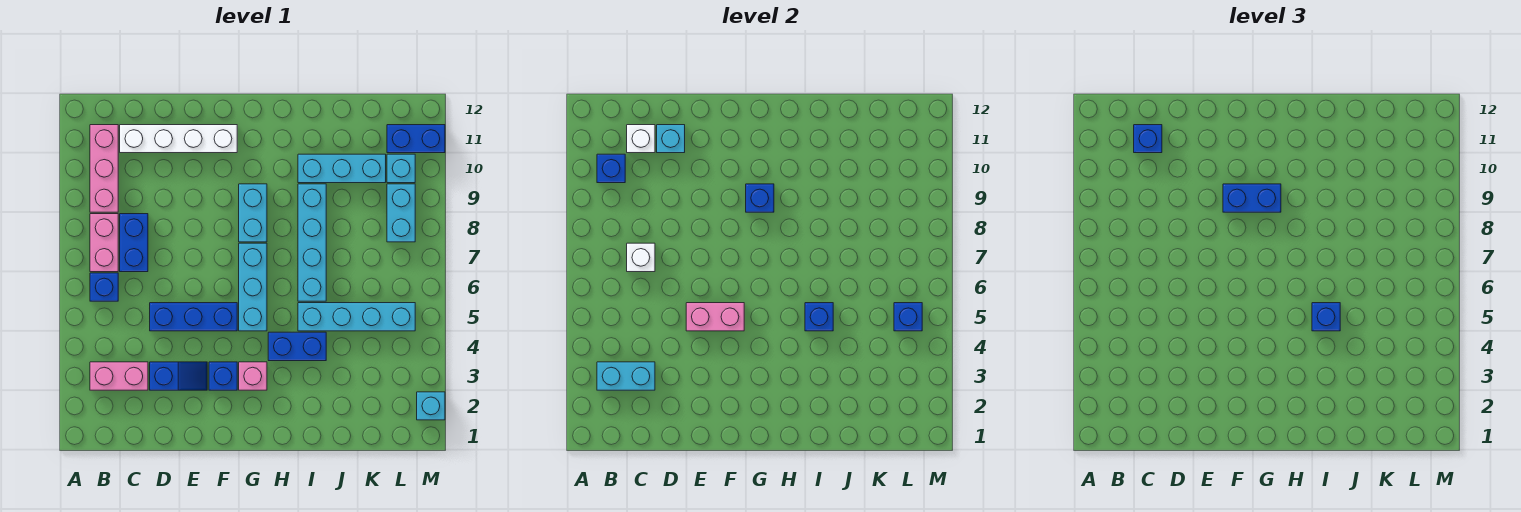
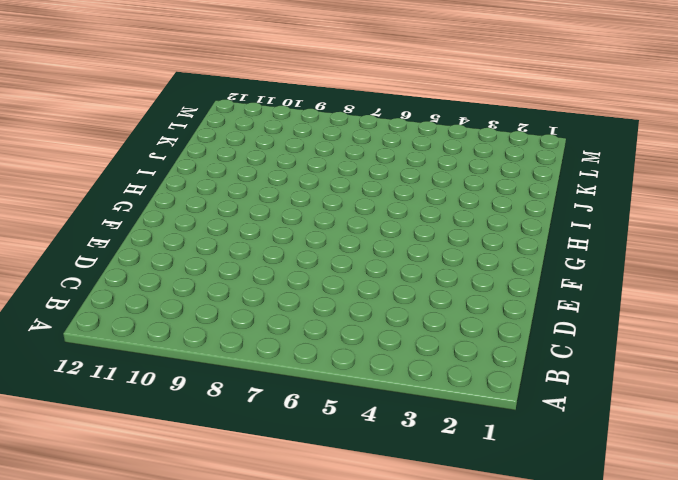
none -> pink brick B3:C3 level 1
none -> blue brick B6 level 1
none -> pink brick B7:B8 level 1
none -> pink brick B9:B11 level 1

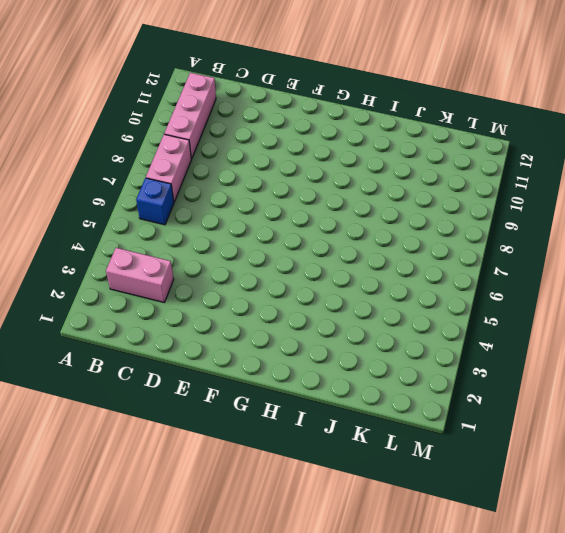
none -> blue brick C7:C8 level 1
none -> white brick C11:F11 level 1
none -> blue slope D3:E3 level 1 top D
none -> blue brick D5:F5 level 1

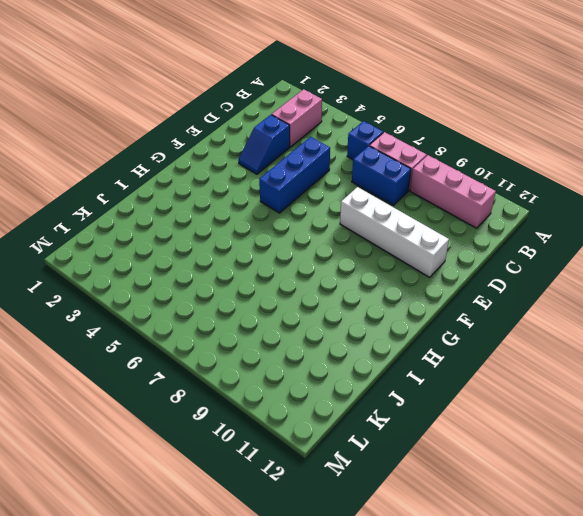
white brick E8:E11 level 1 -> white brick C11:F11 level 1
none -> blue brick F3 level 1
none -> pink brick G3 level 1
none -> cyan brick G5:G7 level 1
none -> cyan brick G8:G9 level 1

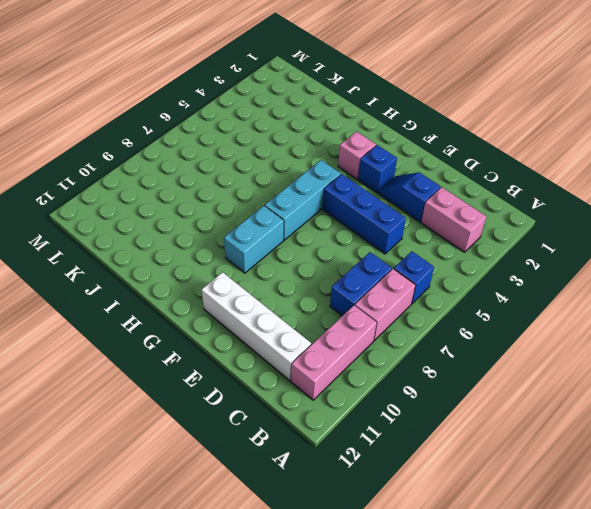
none -> blue brick H4:I4 level 1
none -> cyan brick I5:L5 level 1
none -> cyan brick I6:I9 level 1
none -> cyan brick I10:K10 level 1

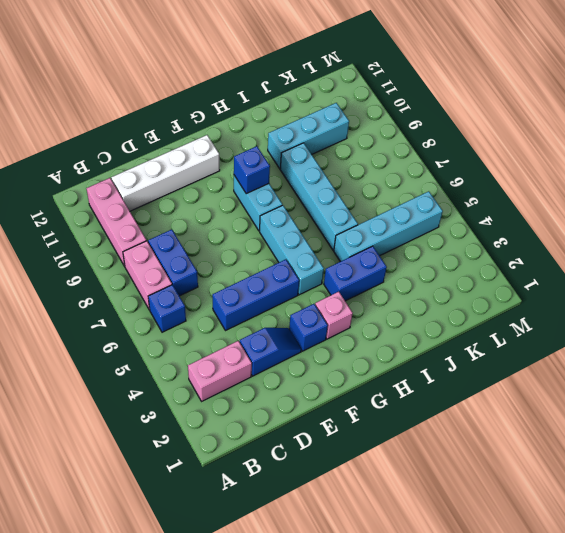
none -> cyan brick L8:L9 level 1
none -> cyan brick L10 level 1
none -> blue brick L11:M11 level 1
none -> cyan brick M2 level 1

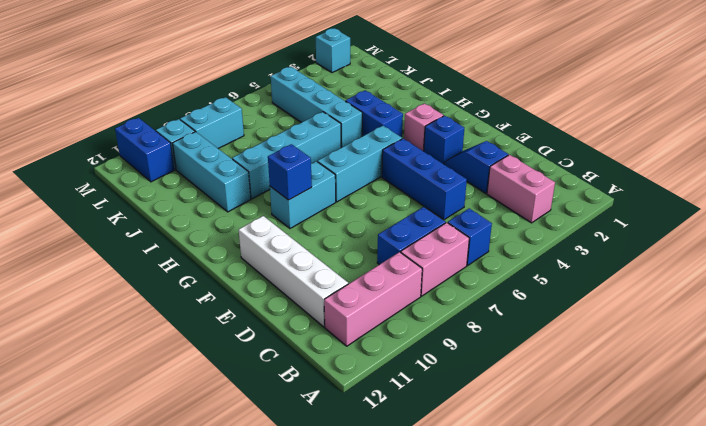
none -> cyan brick B3:C3 level 2
none -> blue brick B10 level 2
none -> white brick C7 level 2
none -> white brick C11 level 2

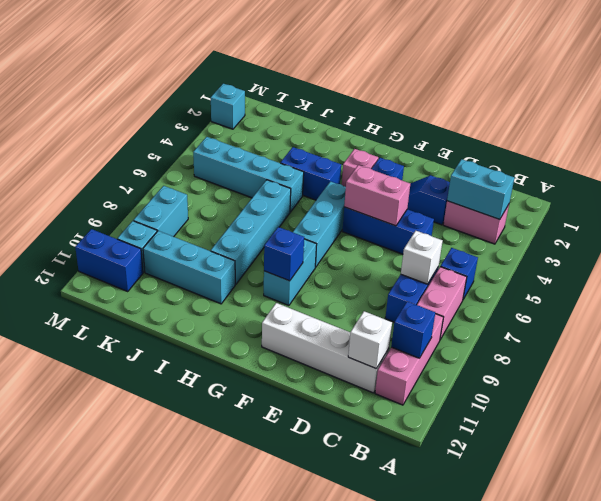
none -> cyan brick D11 level 2
none -> blue brick I5 level 2
none -> blue brick L5 level 2
none -> blue brick C11 level 3

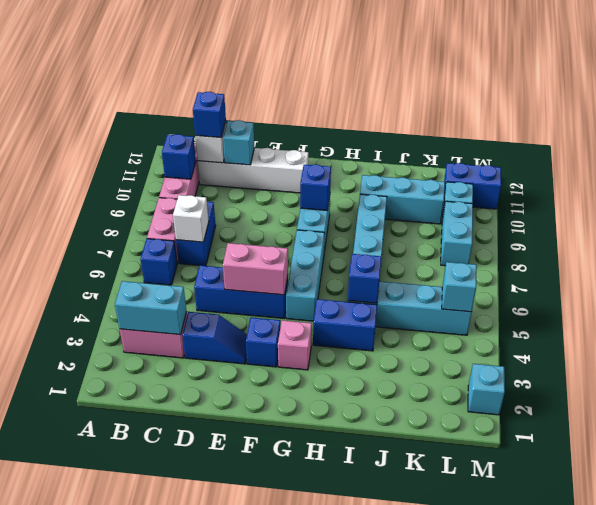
cyan brick L5 level 2 -> blue brick L5 level 2
none -> blue brick F9:G9 level 3
none -> blue brick I5 level 3

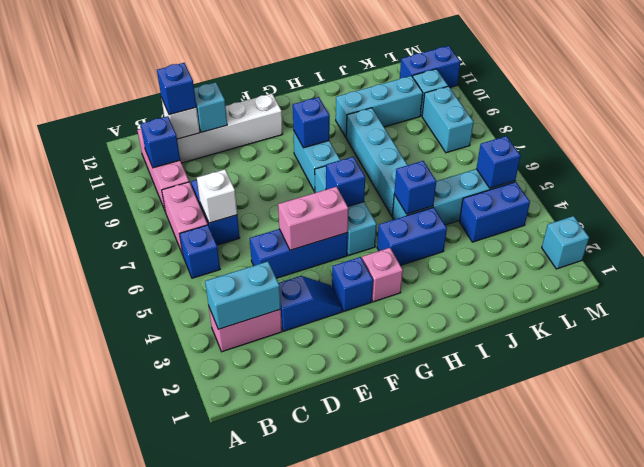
blue brick G6 level 2 -> blue brick I5 level 3
blue brick K4:L4 level 1 -> blue brick F9:G9 level 3

